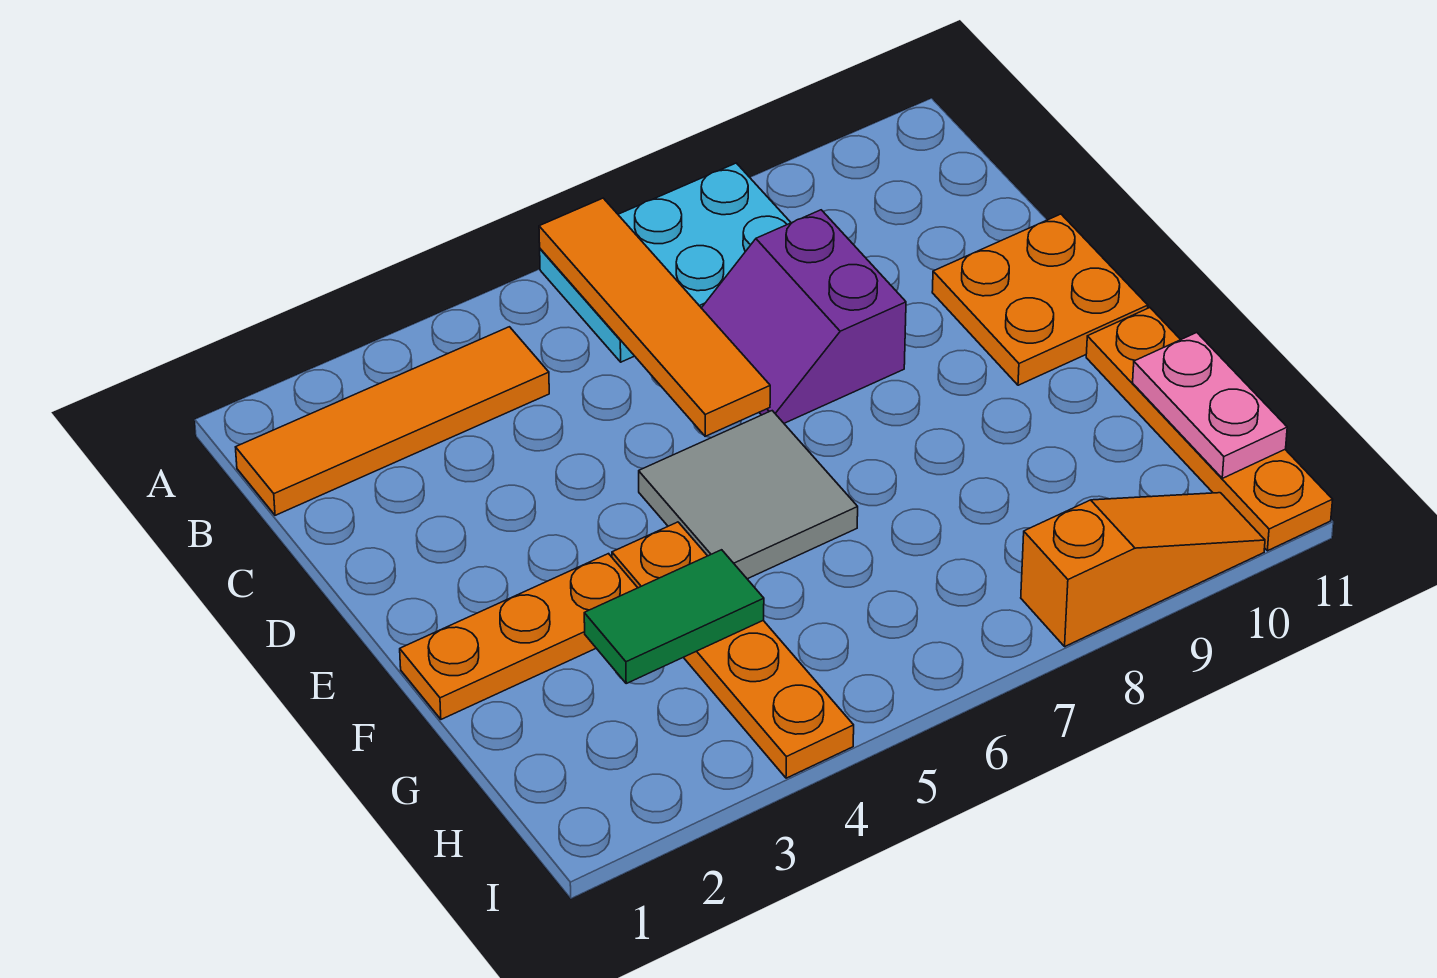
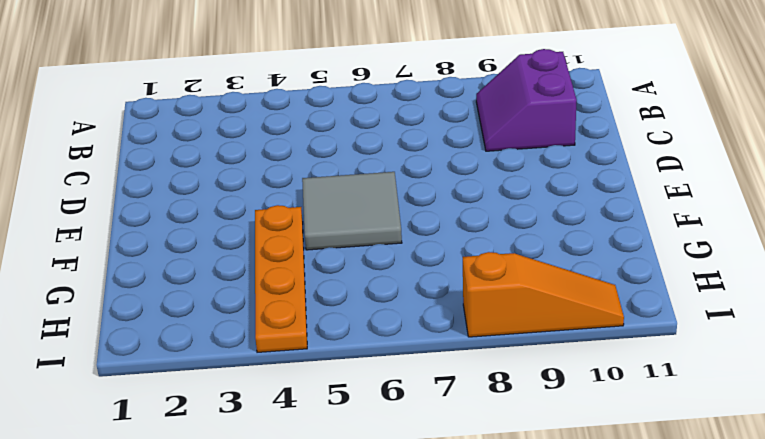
purple slope B9:C10 level 1 top 10 -> purple slope C7:D8 level 1 top 8
none -> cyan plate A6:B8 level 1
none -> orange tile B1:B4 level 1
none -> orange plate D10:E11 level 1

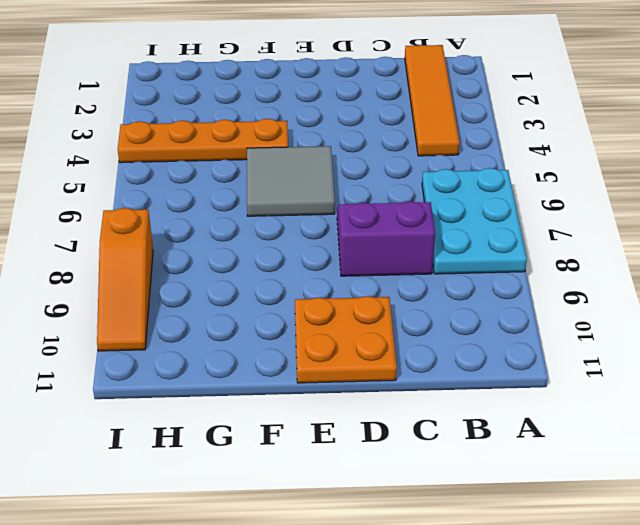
none -> orange plate F1:F3 level 1
none -> orange plate F11:I11 level 1
none -> orange tile A6:D6 level 2

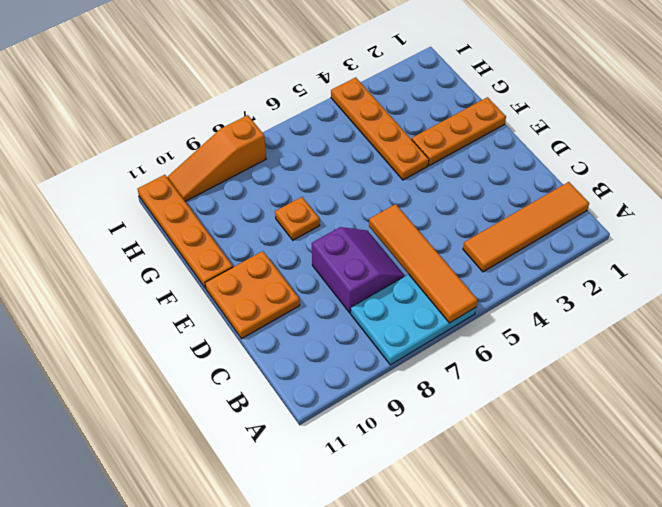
orange plate F8 level 1 -> none
none -> grey tile E5:F6 level 1
none -> green tile G3:G4 level 2
none -> pink plate G11:H11 level 2

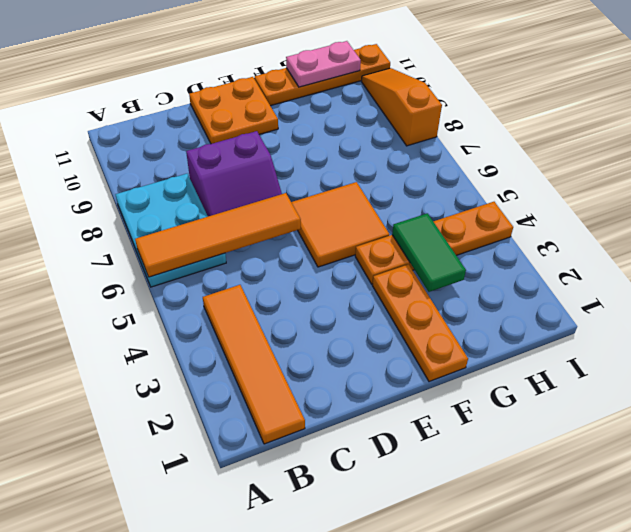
orange tile E5:F6 level 1 -> grey tile E5:F6 level 1

